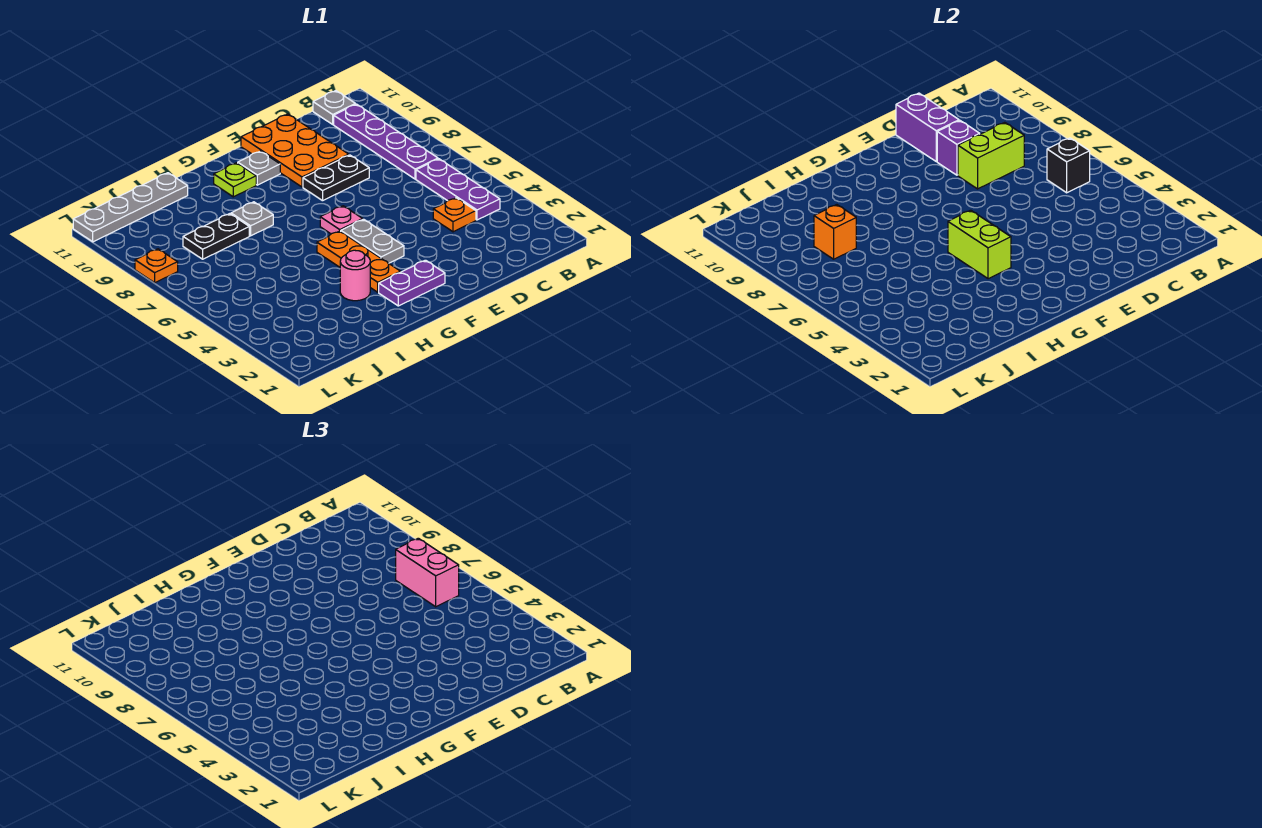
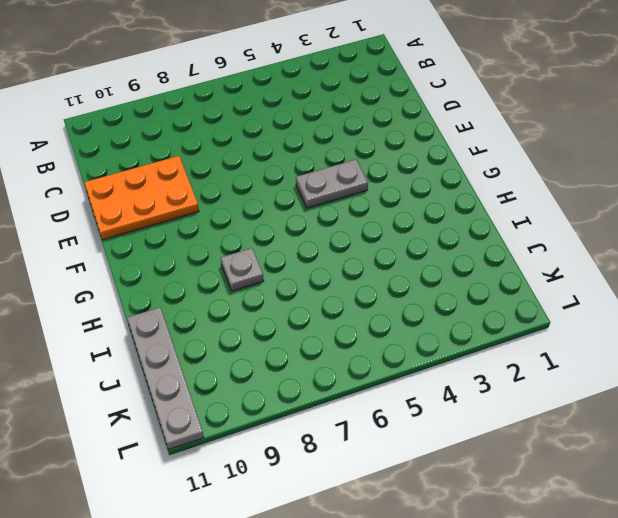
none -> purple plate B4:B6 level 1
none -> purple plate B7:B10 level 1
none -> grey plate B11 level 1

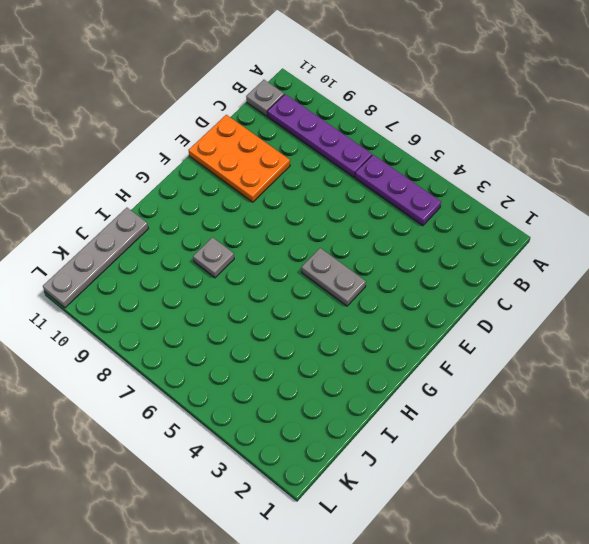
none -> orange plate C4 level 1
none -> black plate D8:E8 level 1
none -> purple plate F2:G2 level 1

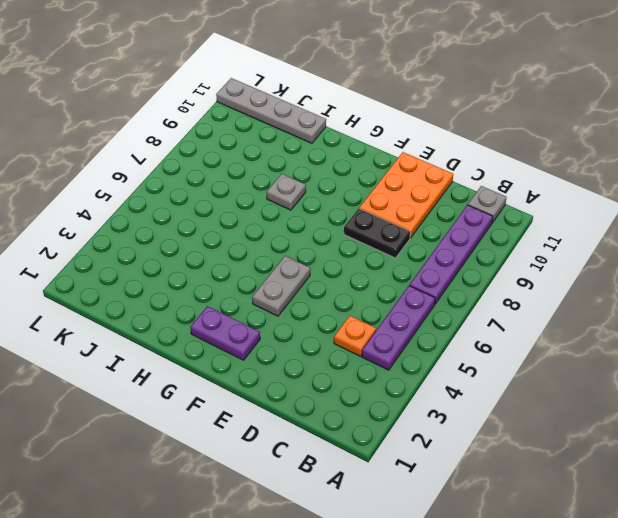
none -> pink plate F6 level 1
none -> grey plate F10 level 1
none -> orange plate G3:G5 level 1

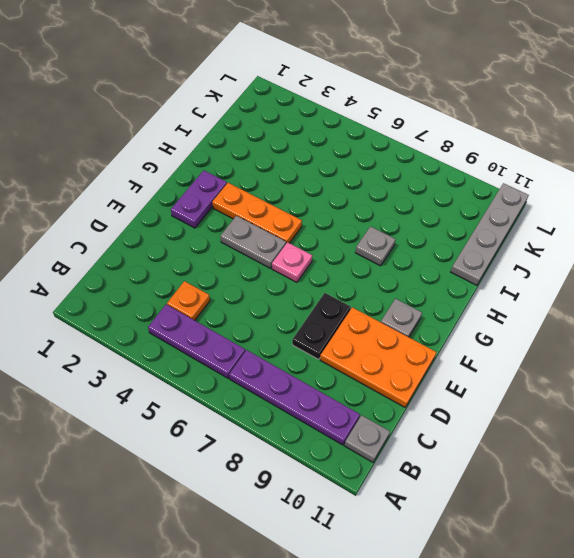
none -> lime plate G10 level 1
none -> pink round brick H3 level 1
none -> black plate I8:J8 level 1

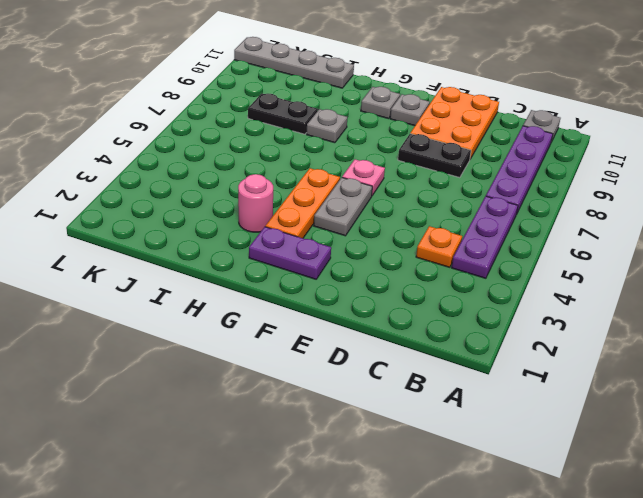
grey plate G10 level 1 -> lime plate G10 level 1
none -> orange plate L8 level 1
none -> black brick B6 level 2
none -> lime brick C8:D8 level 2

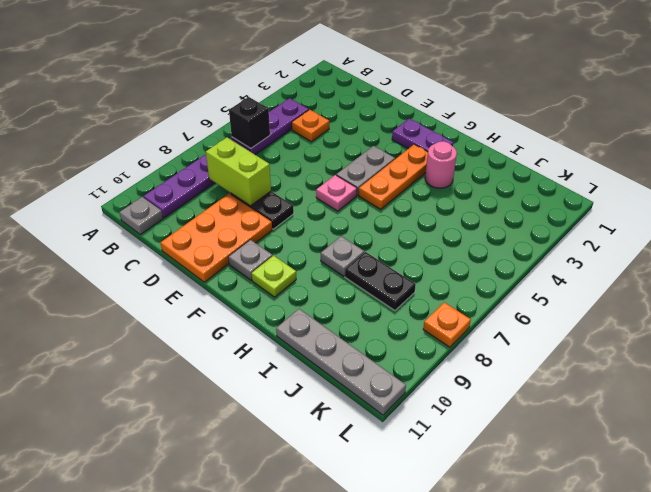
none -> purple brick D9 level 2
none -> purple brick D10:D11 level 2
none -> lime brick G4:G5 level 2

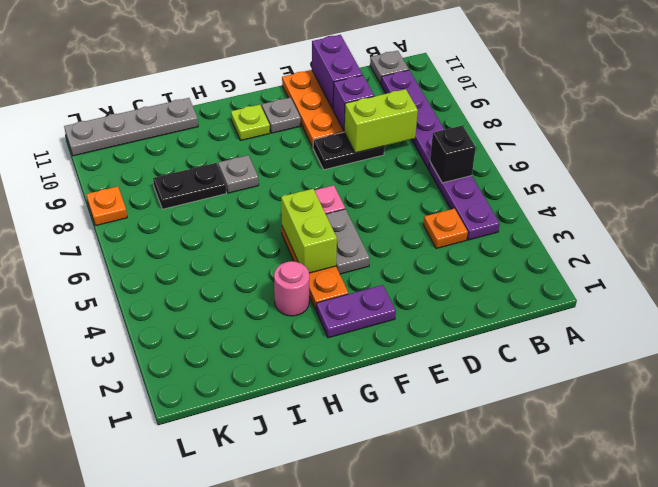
none -> orange brick J8 level 2
none -> pink brick B6:B7 level 3

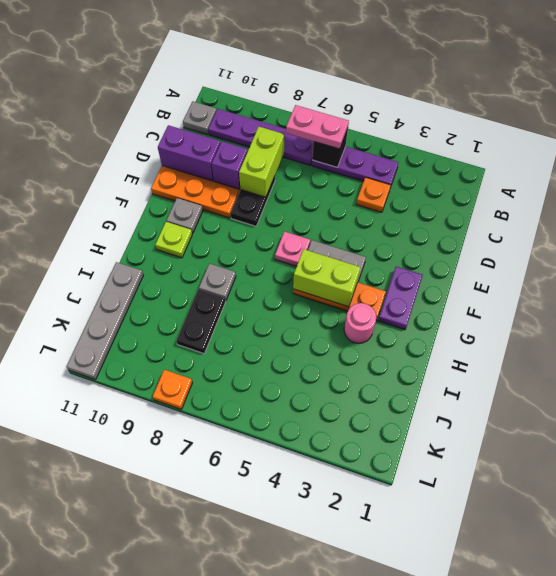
pink plate B6:B7 level 3 -> pink brick B6:B7 level 3
none -> orange brick J8 level 2

